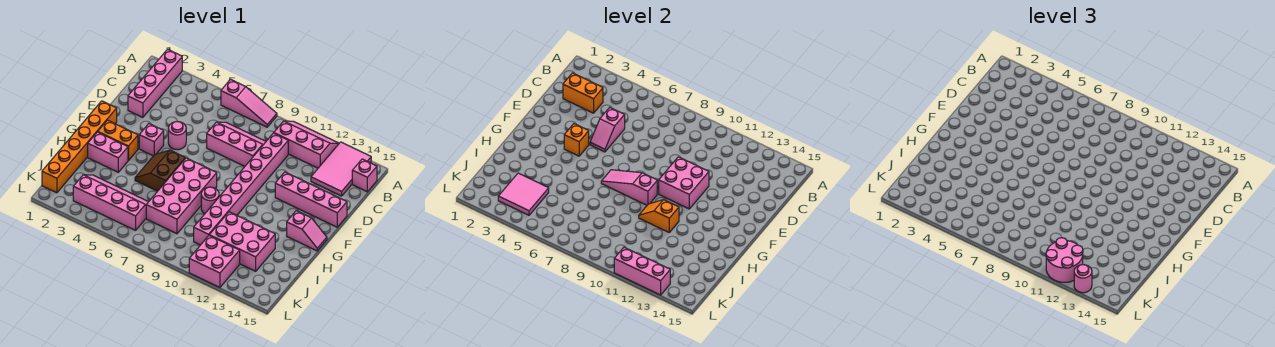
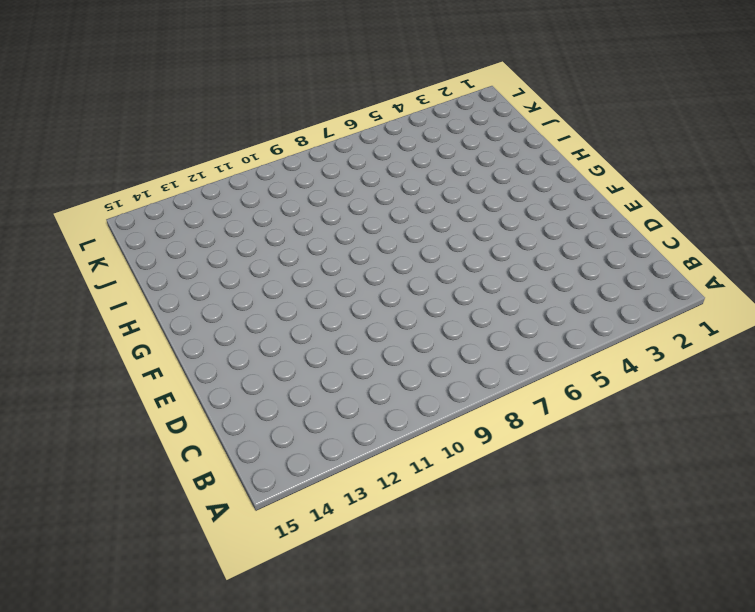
none -> pink brick A2:D2 level 1
none -> pink slope A6:A8 level 1 top 6
none -> pink slope A10:B12 level 1 top B
none -> pink tile A13:C14 level 1

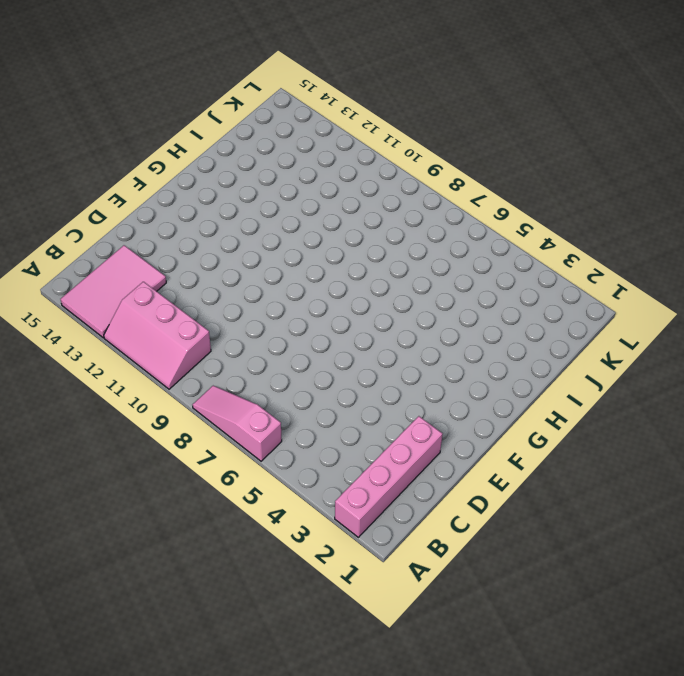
none -> pink brick B15 level 1
none -> pink slope C7:D9 level 1 top D
none -> pink brick C10:J10 level 1
none -> pink round brick E5 level 1

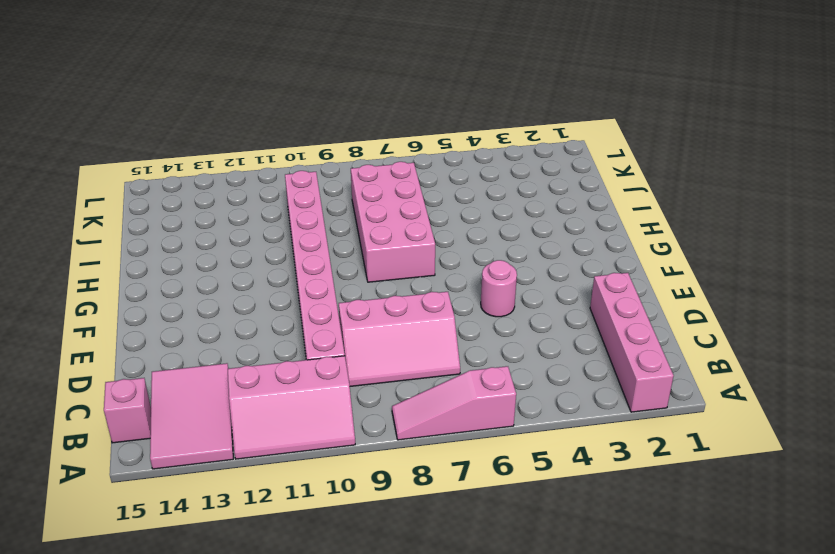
none -> pink brick E12:E15 level 1
none -> orange brick F1:K1 level 1
none -> pink brick F4 level 1
none -> orange brick G2:G3 level 1

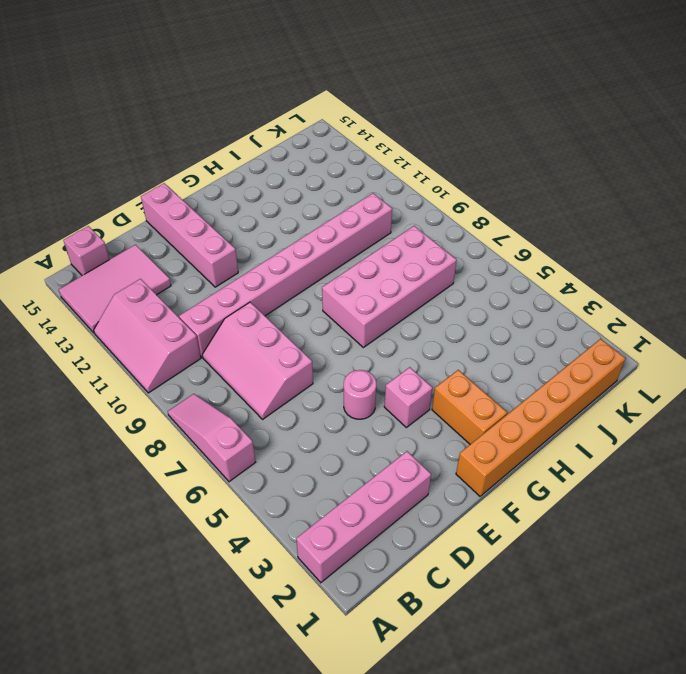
none -> brown slope G5:H6 level 1 top 6
none -> pink slope G14:G15 level 1 top 14
none -> pink brick H2:H3 level 1
none -> pink round brick H9 level 1

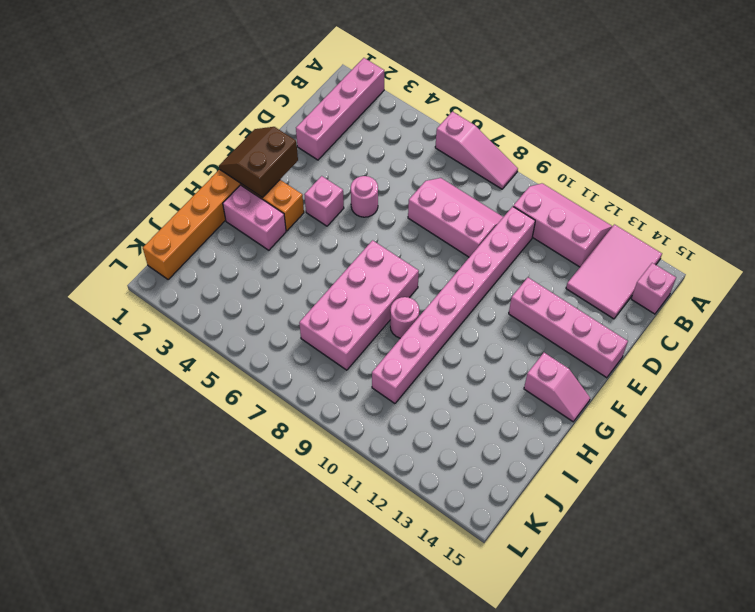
brown slope F1:G2 level 2 top 2 -> brown slope G5:H6 level 1 top 6
none -> pink brick I11:J13 level 1
none -> pink slope J3:K6 level 1 top K
none -> pink brick K11:L12 level 1
none -> orange brick C2:C3 level 2

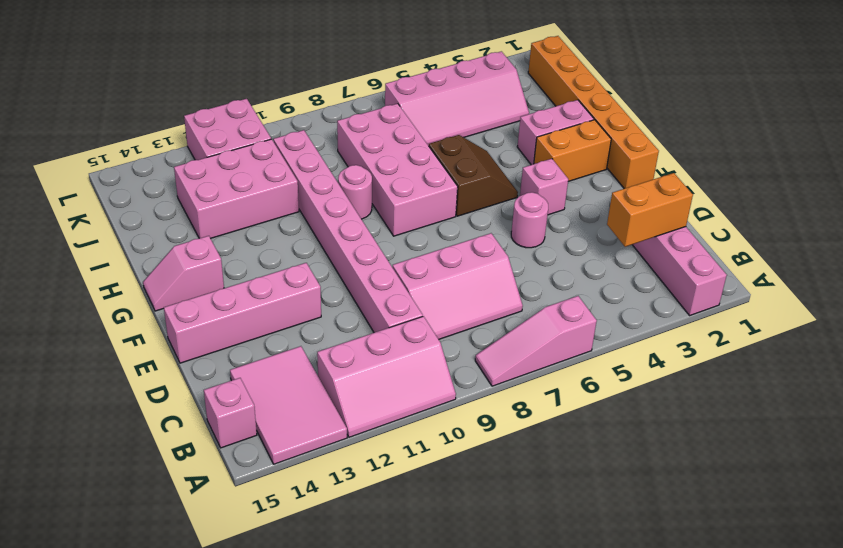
none -> pink slope D5:E5 level 2 top D
none -> pink brick E10:F11 level 2
none -> orange brick F4 level 2
none -> pink slope G7:G9 level 2 top 9

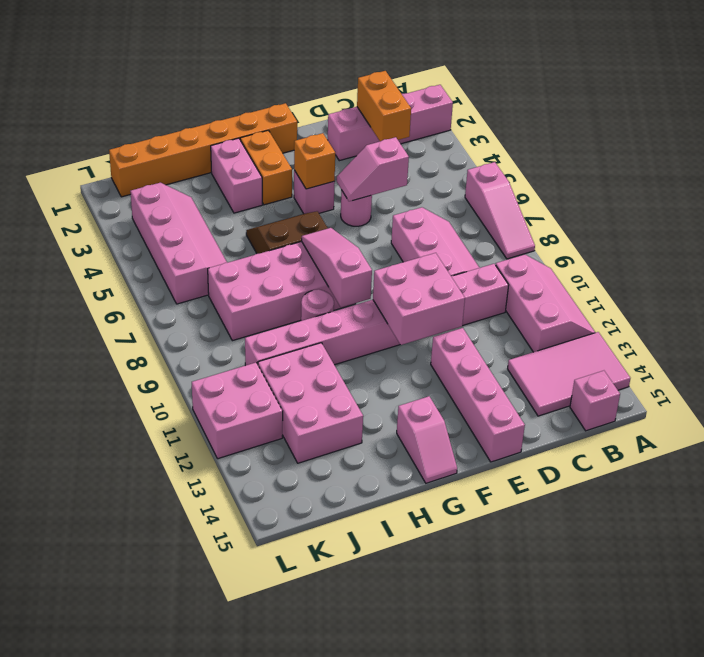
none -> orange slope H10:H11 level 2 top 11
none -> pink tile J3:K4 level 2
none -> pink brick L11:L13 level 2
none -> pink round brick K11:L12 level 3

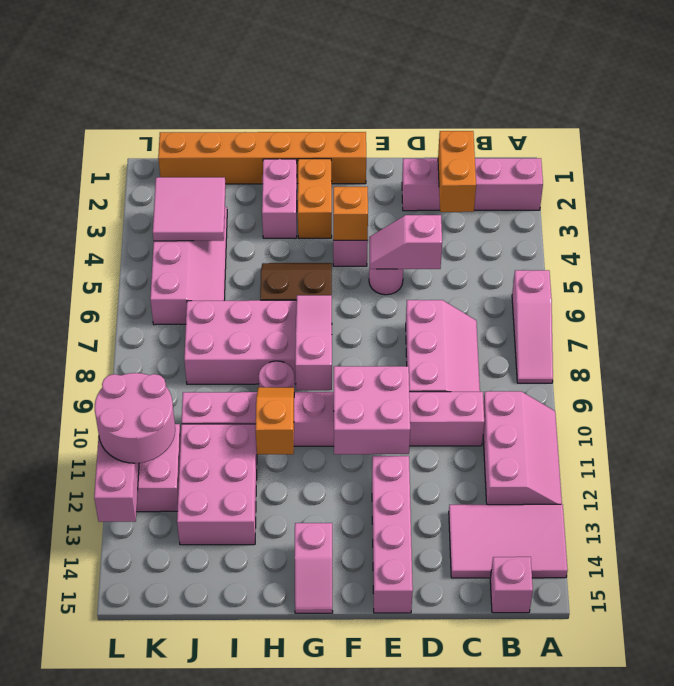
none -> pink round brick L13 level 3

